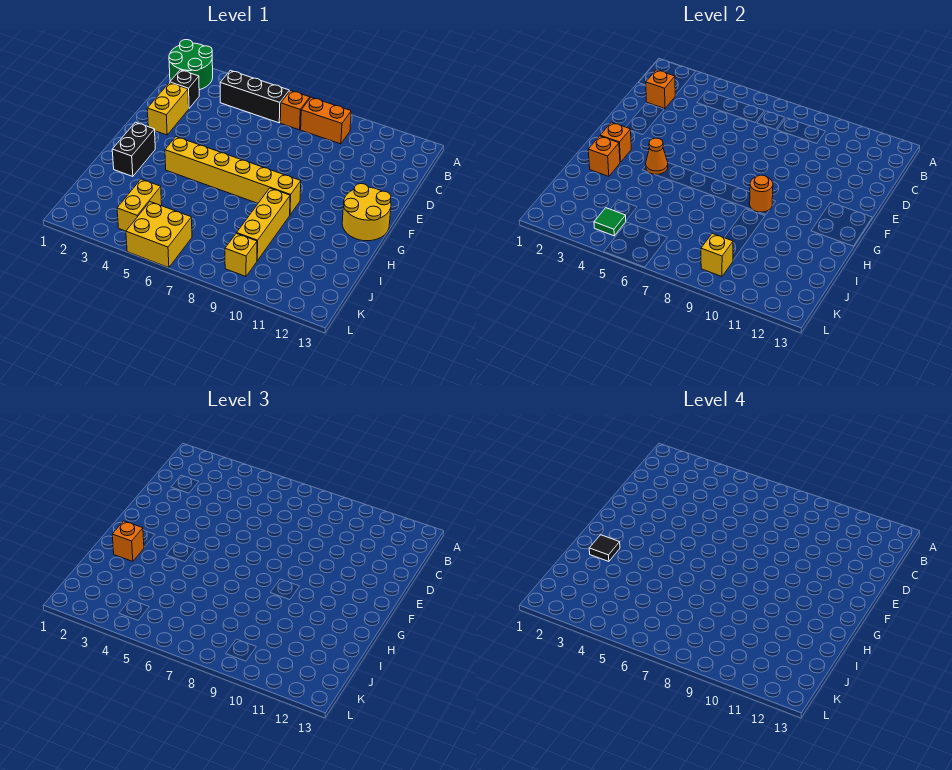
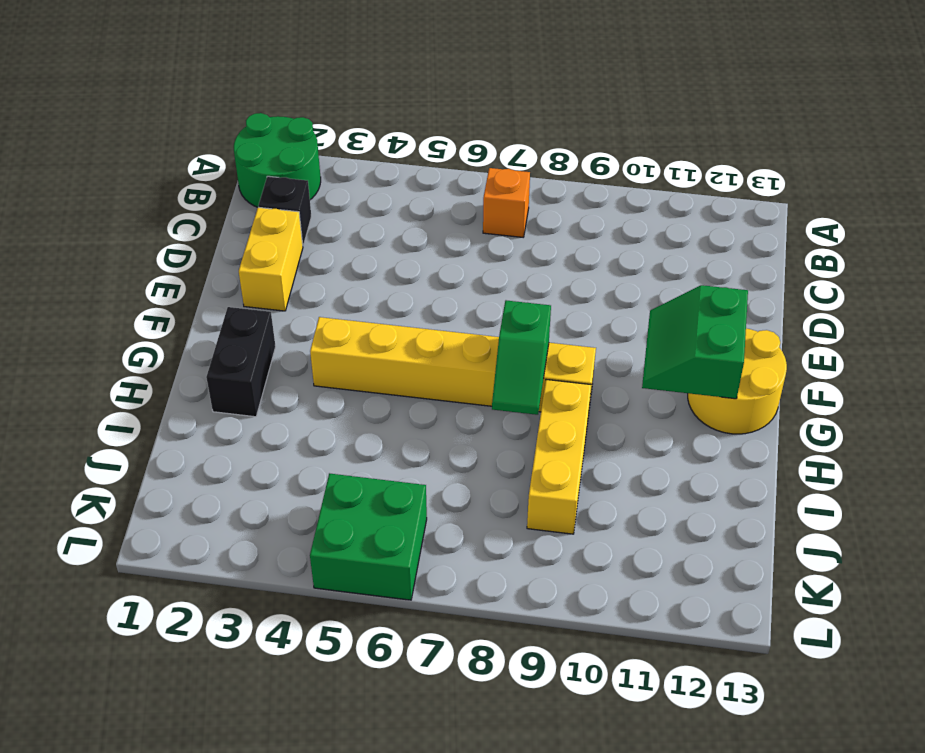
green slope F11:G12 level 2 top 12 -> none
green slope G8:H8 level 2 top G -> none
green brick K5:L6 level 1 -> yellow brick K5:L6 level 1
none -> black brick B4:B6 level 1
none -> orange brick B8:B9 level 1
none -> yellow brick J4:K4 level 1

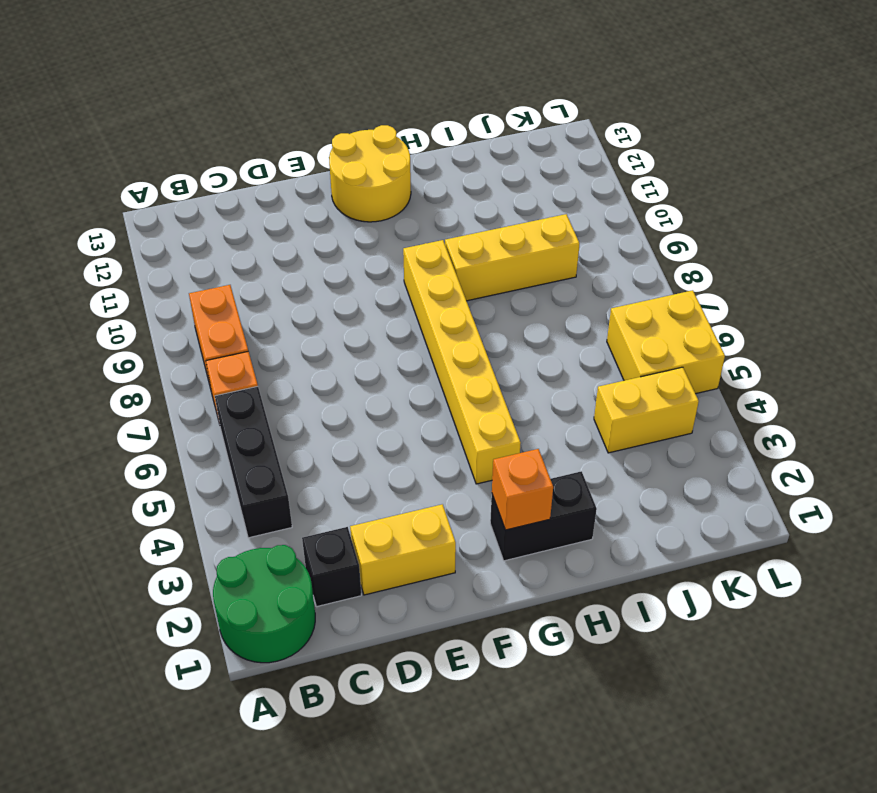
none -> yellow brick K9 level 1
none -> orange brick C2 level 2
none -> orange cone G4 level 2

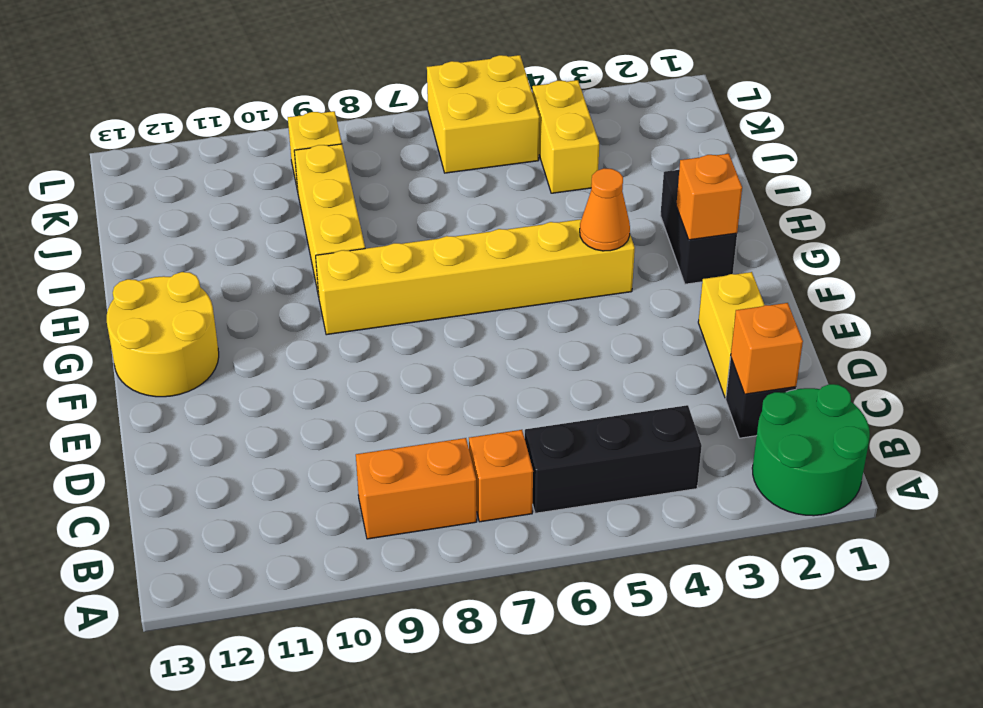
none -> orange round brick G9 level 2
none -> orange brick H2 level 2
none -> green tile K4 level 2

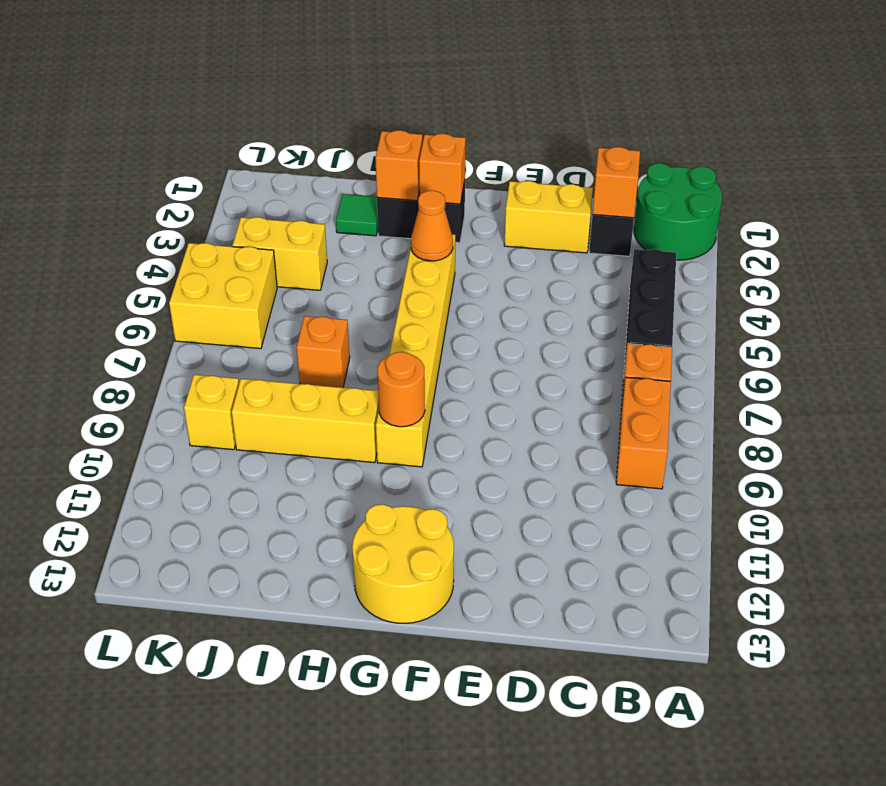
green tile I2 level 1 -> green tile K4 level 2
orange brick I7 level 1 -> orange brick H2 level 3
none -> yellow brick K9 level 2
none -> black tile H2 level 4

